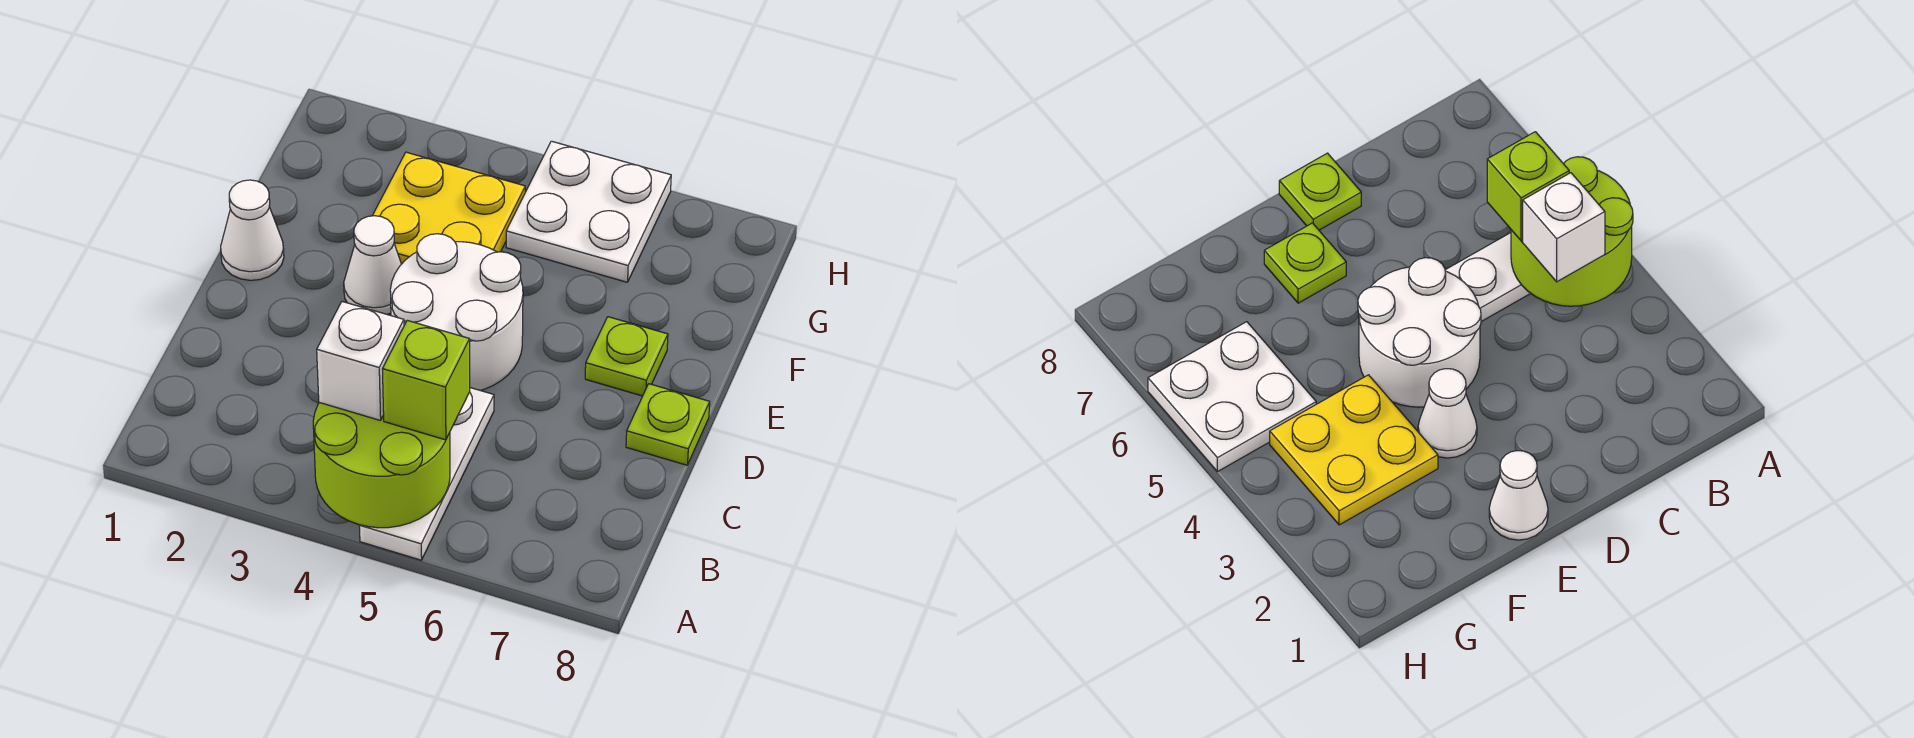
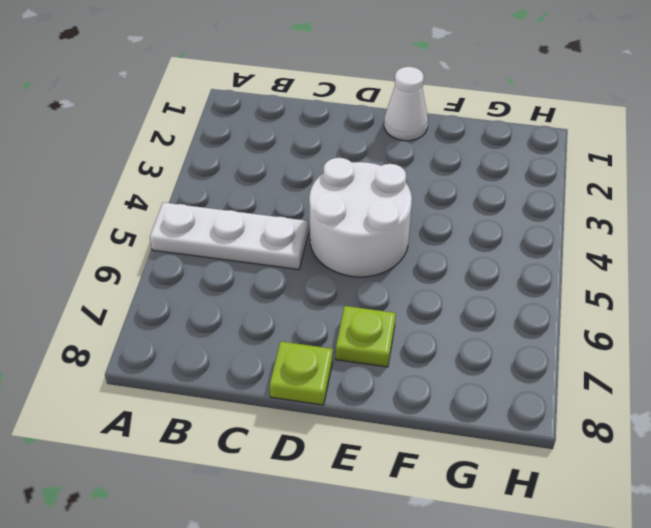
none -> white cone E3 level 1
none -> yellow plate F3:G4 level 1

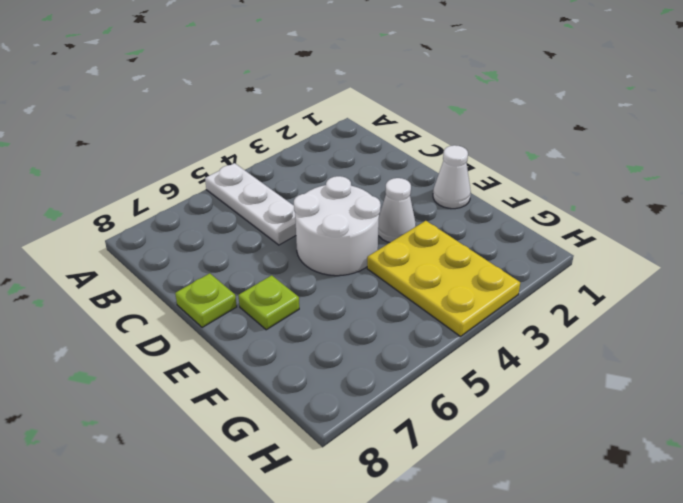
yellow plate F3:H4 level 1 -> yellow plate F3:G4 level 1
none -> white plate G5:H6 level 1
none -> lime round brick A4:B5 level 2

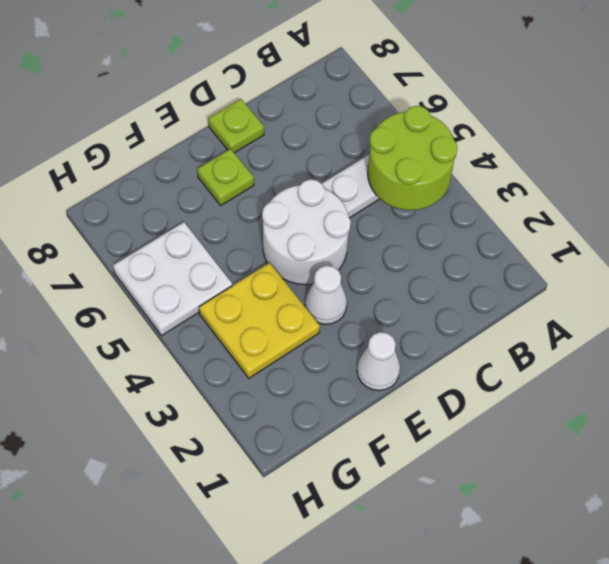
none -> white brick B4 level 3
none -> lime brick B5 level 3

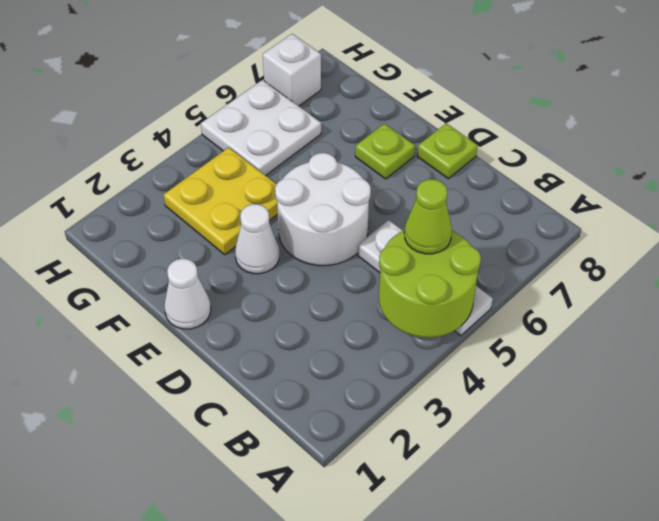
lime cone B5 level 3 -> lime brick B5 level 3
white brick H7 level 1 -> white brick B4 level 3

